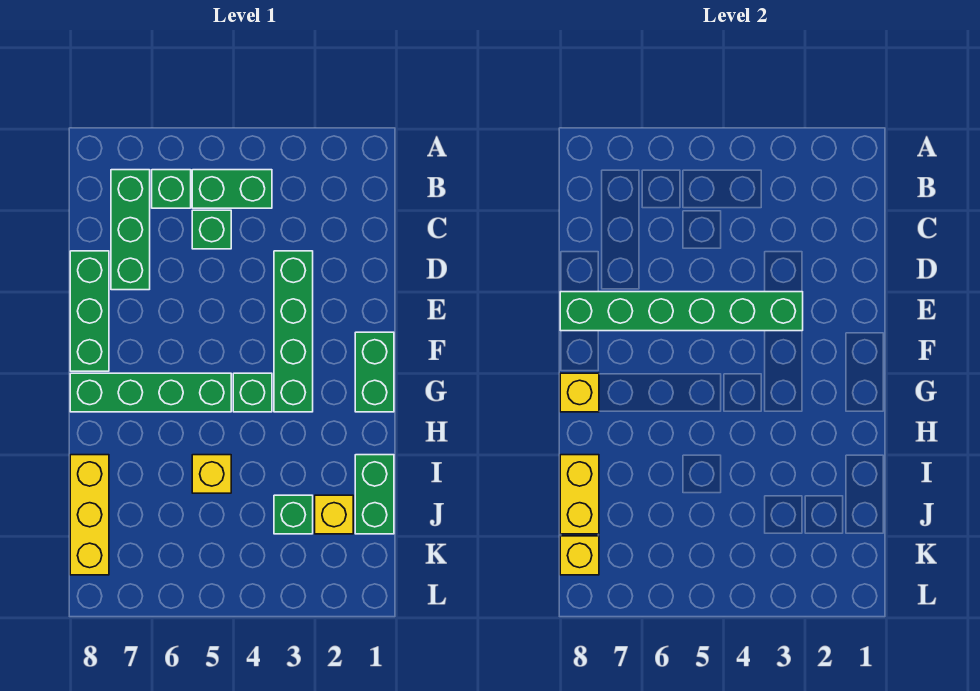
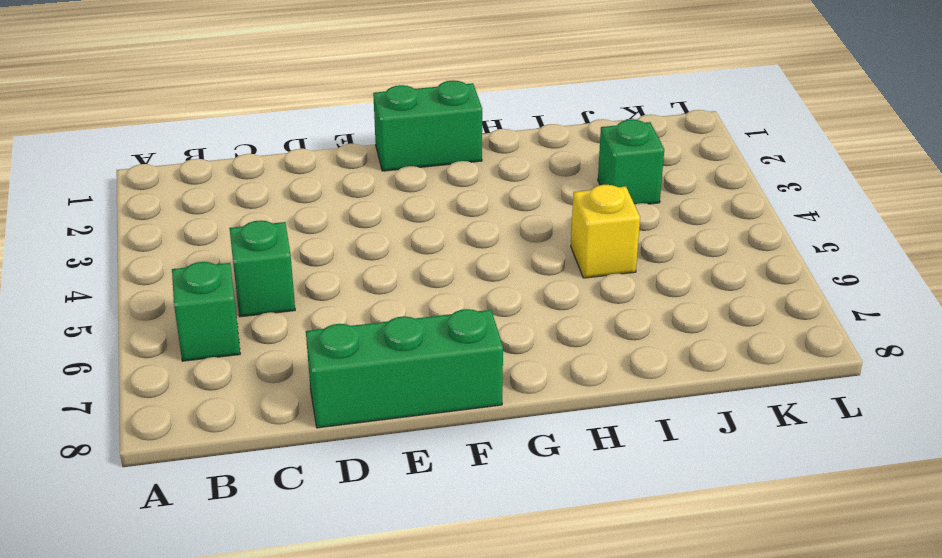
none -> green brick B4:B5 level 1
none -> green brick B7:D7 level 1
none -> green brick D3:G3 level 1

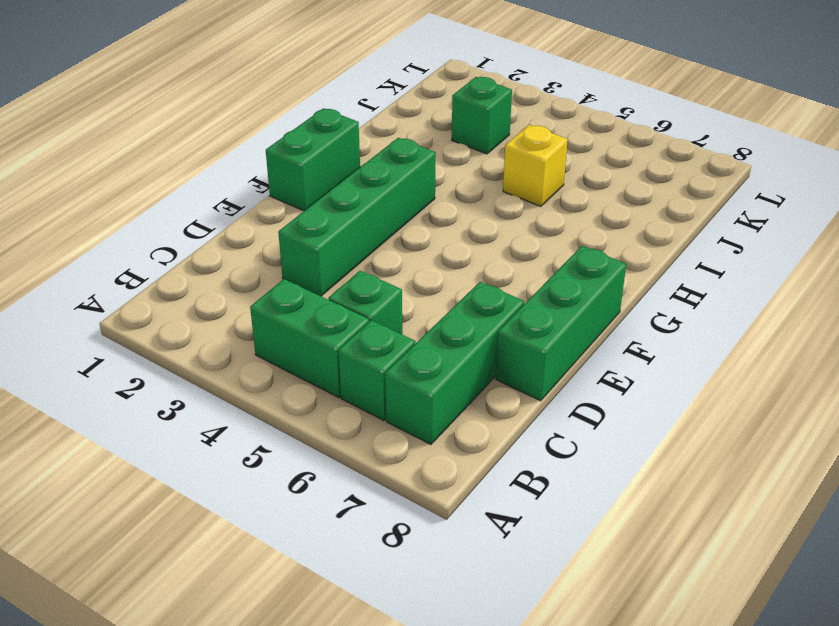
none -> green brick G4 level 1
none -> green brick G5:G8 level 1
none -> green brick I1:J1 level 1

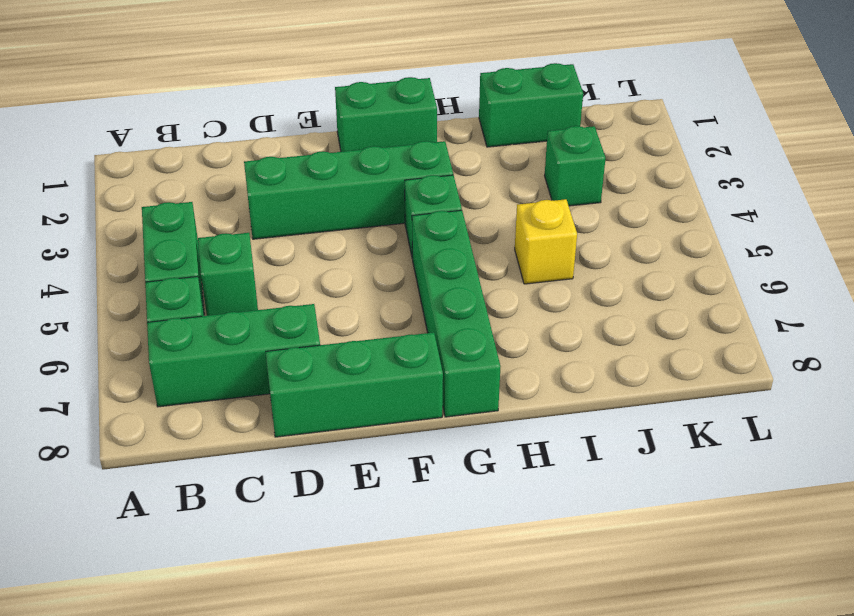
none -> yellow brick I8:K8 level 1
none -> yellow brick J2 level 1
none -> green brick E3:E8 level 2

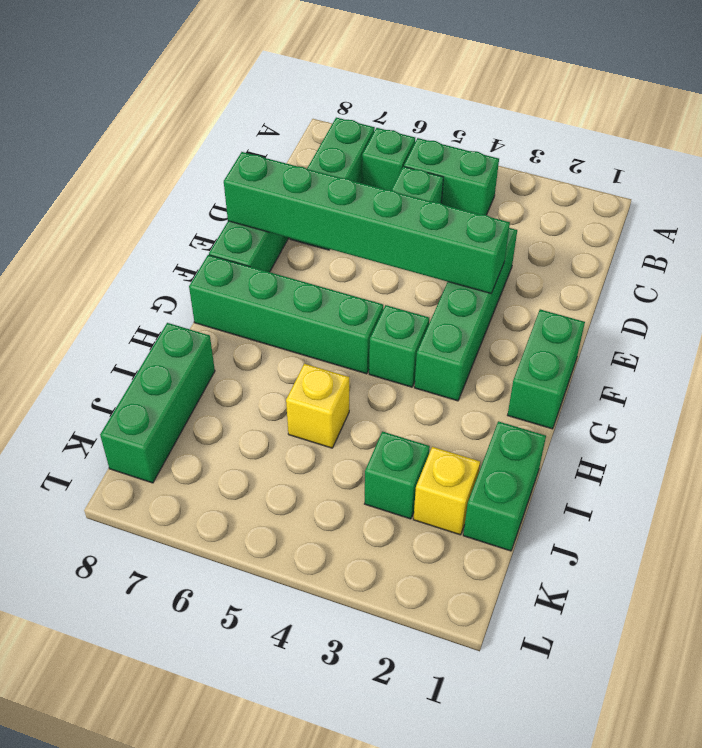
green brick I8:K8 level 1 -> yellow brick I8:K8 level 1
none -> yellow brick G8 level 2
none -> yellow brick I8:J8 level 2
none -> yellow brick K8 level 2

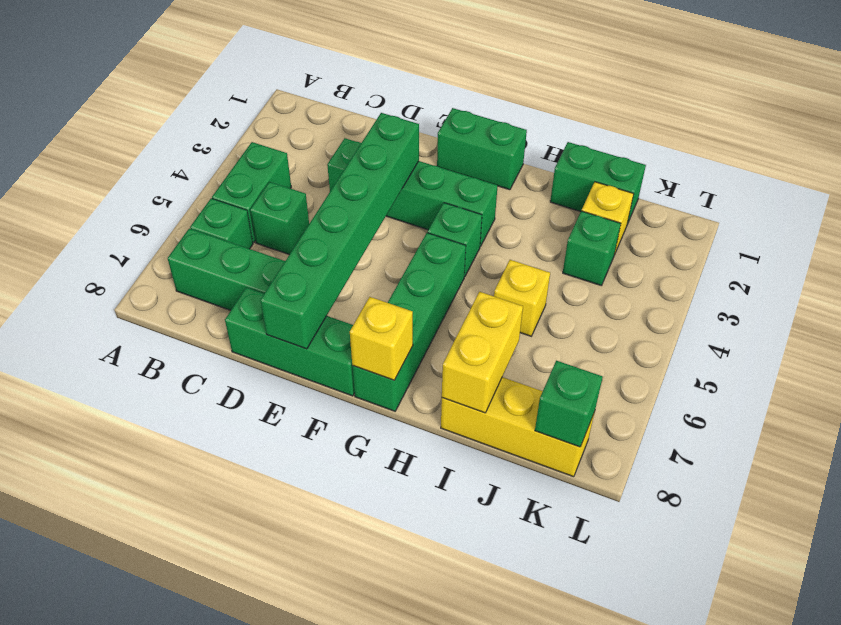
yellow brick I7:I8 level 2 -> yellow brick I8:J8 level 2
green brick K8 level 2 -> yellow brick K8 level 2

